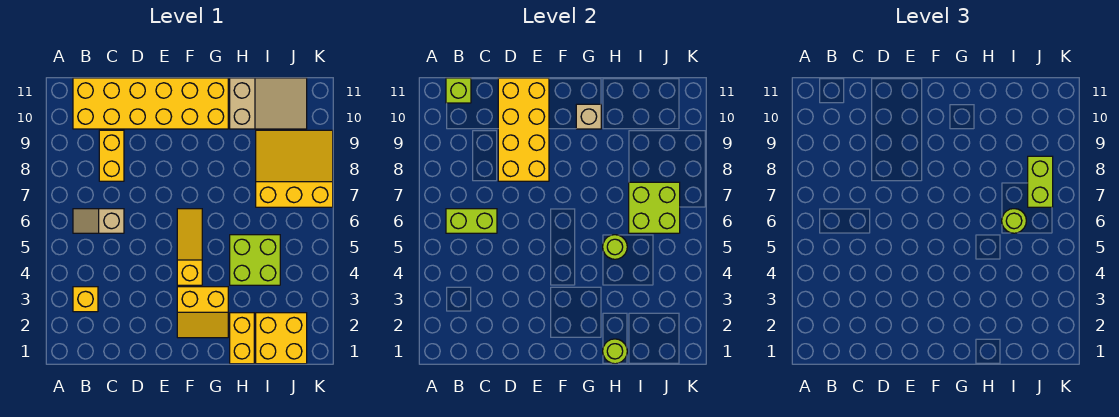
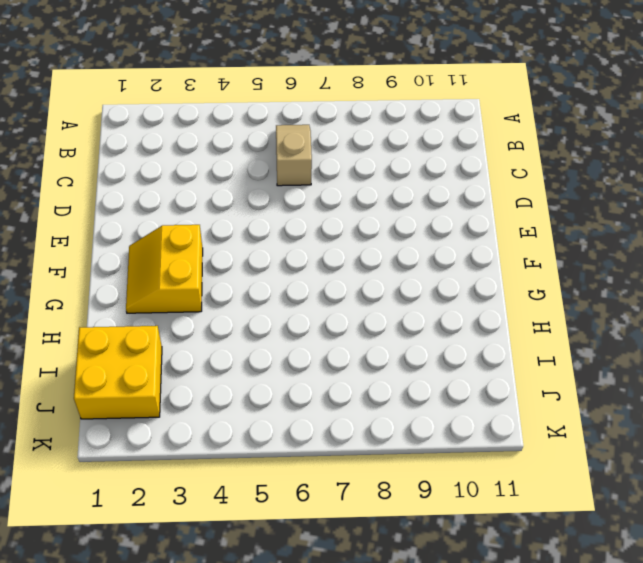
none -> yellow brick B3 level 1
none -> yellow brick B10:G11 level 1
none -> yellow brick C8:C9 level 1

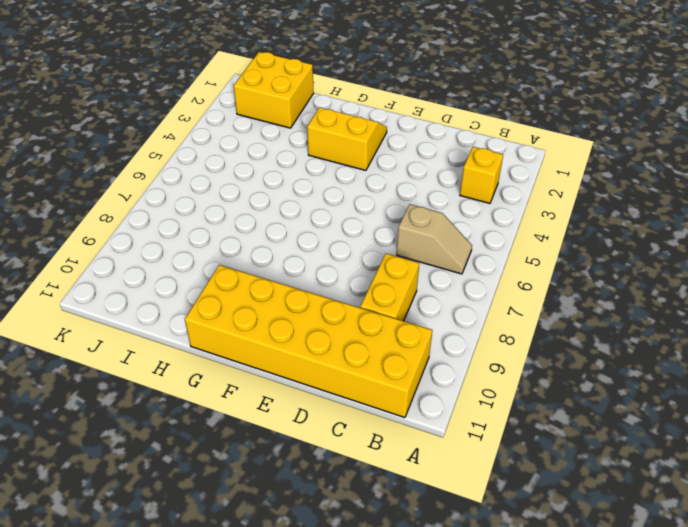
none -> yellow slope F4:F6 level 1 top 4
none -> yellow brick H1:H2 level 1
none -> lime brick H4:I5 level 1

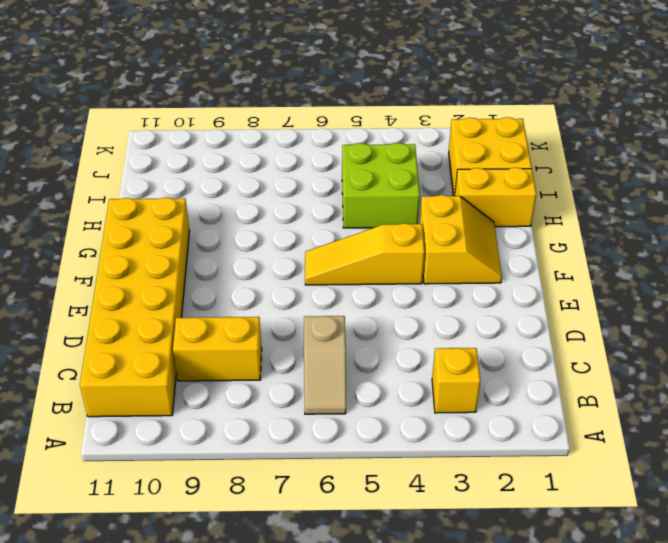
none -> tan slope H10:J11 level 1 top H
none -> yellow slope I7:K9 level 1 top 7
none -> lime brick B6:C6 level 2

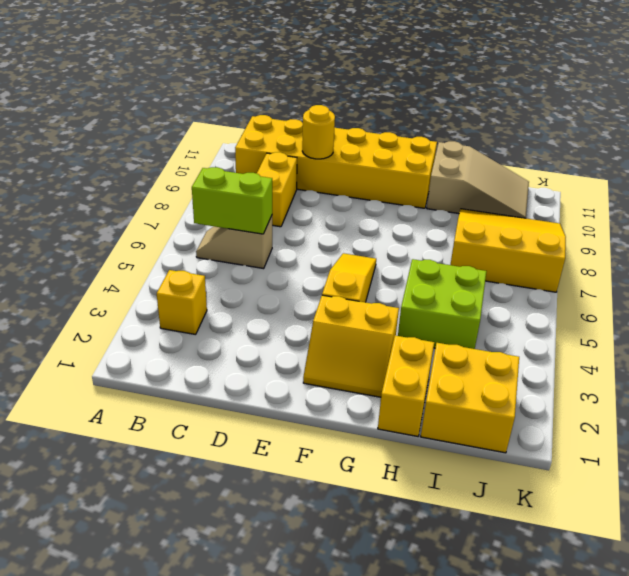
yellow round brick D10 level 2 -> yellow brick D8:E11 level 2
none -> lime brick B11 level 2
none -> tan brick G10 level 2
none -> lime round brick H1 level 2

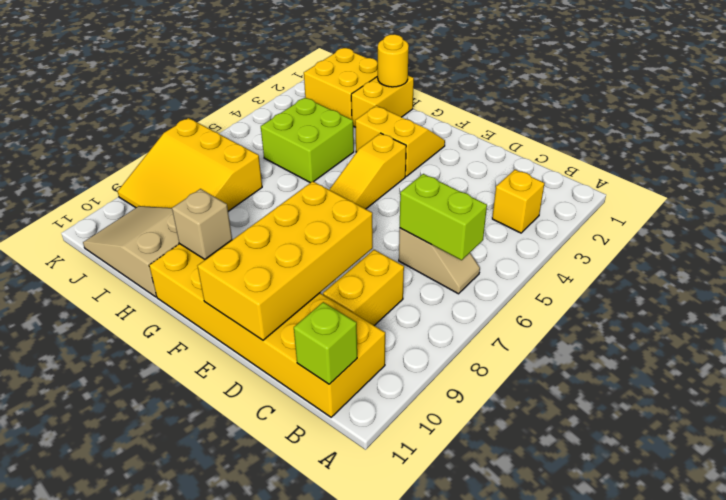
yellow round brick H1 level 2 -> lime round brick H1 level 2
none -> lime round brick H5 level 2
none -> lime brick I6:J7 level 2
none -> lime round brick I6 level 3

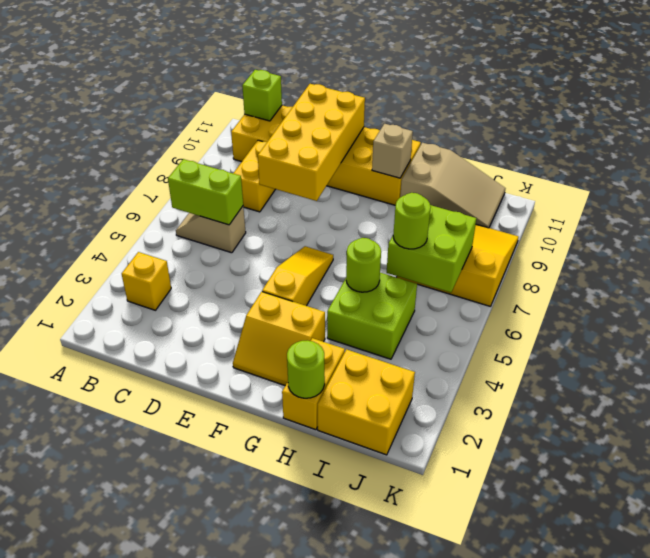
none -> lime brick J7:J8 level 3

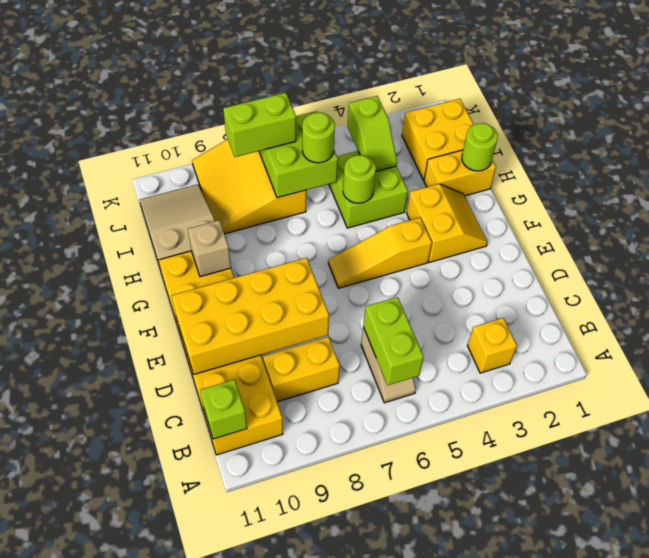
lime slope I4:J4 level 2 top J -> none

